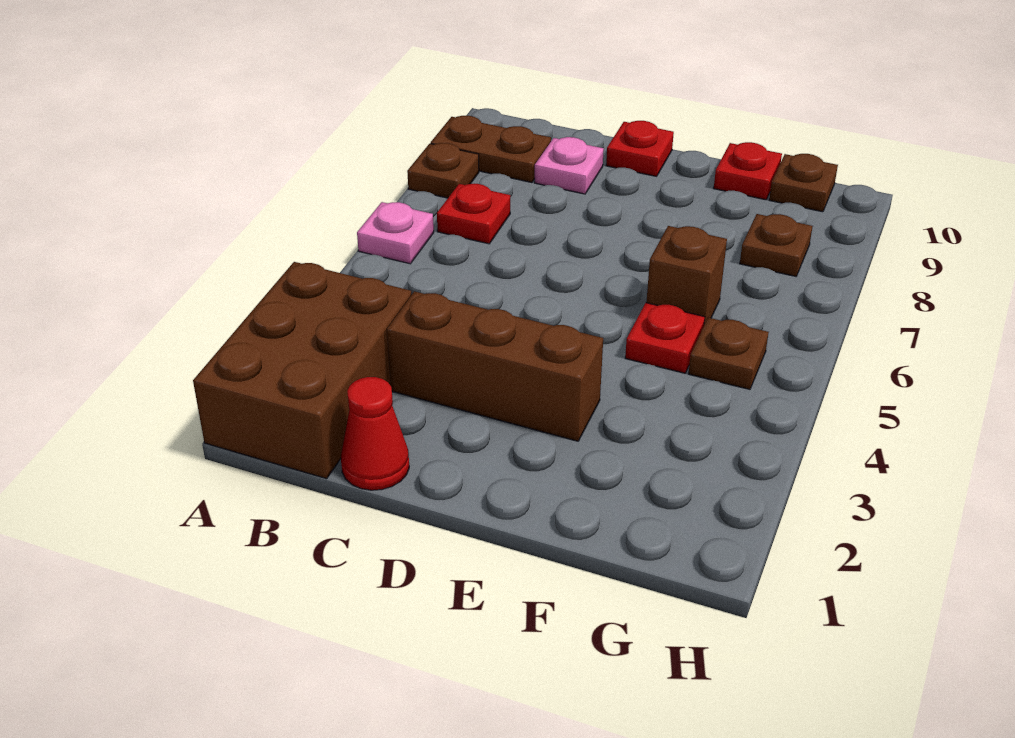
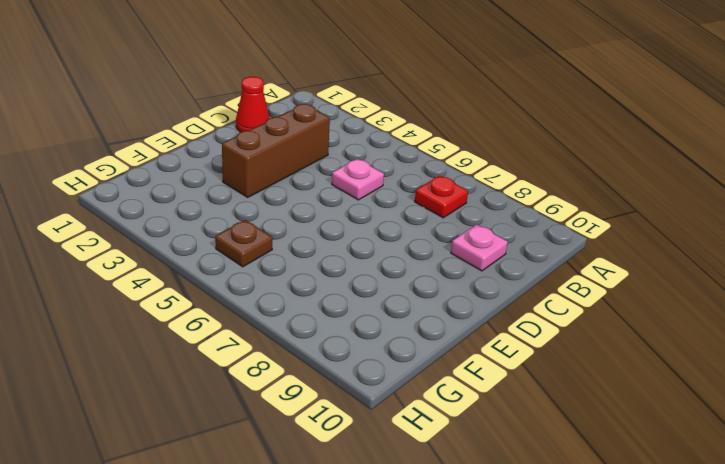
pink plate C5 level 1 -> pink plate A6 level 1
none -> brown brick A1:B3 level 1
none -> brown plate A8 level 1
none -> brown plate A9:B9 level 1

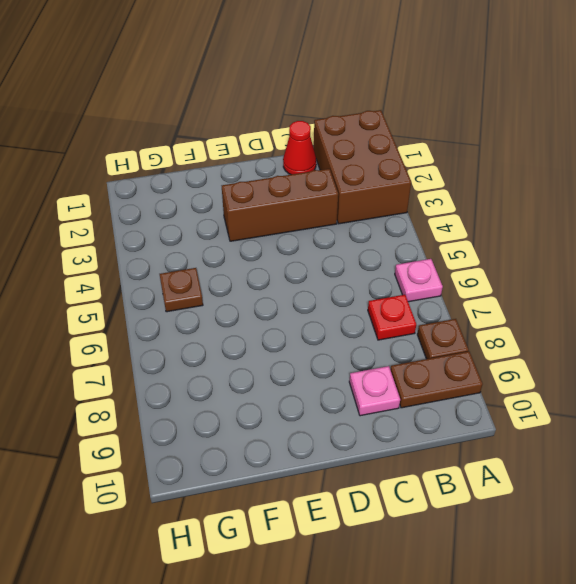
none -> red plate D10 level 1
none -> red plate F5 level 1
none -> brown brick F6 level 1

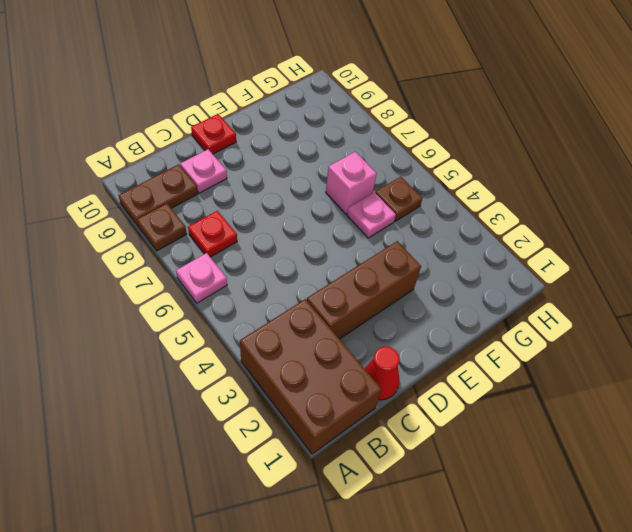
pink plate F5 level 1 -> red plate F5 level 1
pink brick F6 level 1 -> brown brick F6 level 1
none -> red plate F10 level 1
none -> brown plate G8 level 1
none -> brown plate G10 level 1

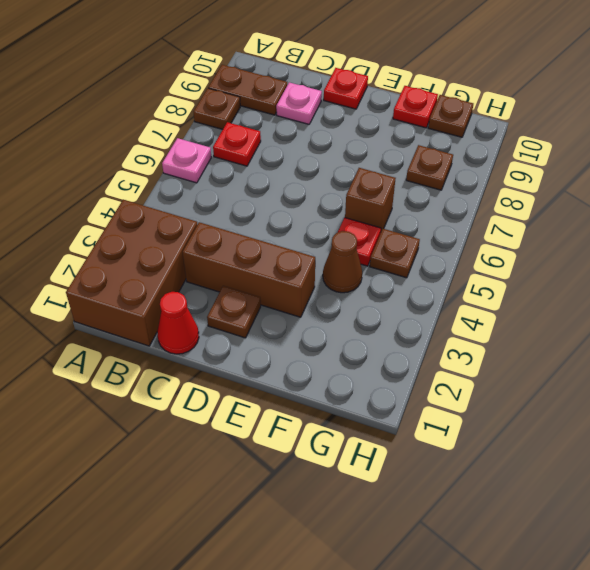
brown plate D2 level 1 -> none
brown cone F4 level 1 -> none

